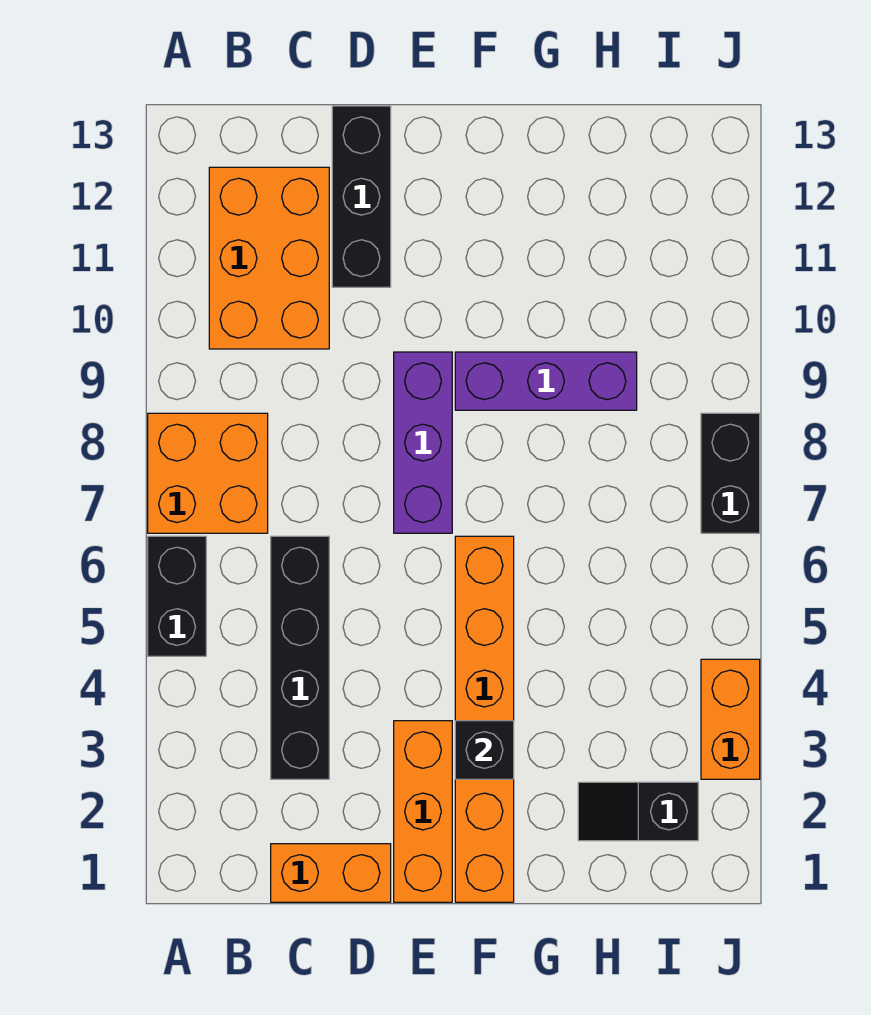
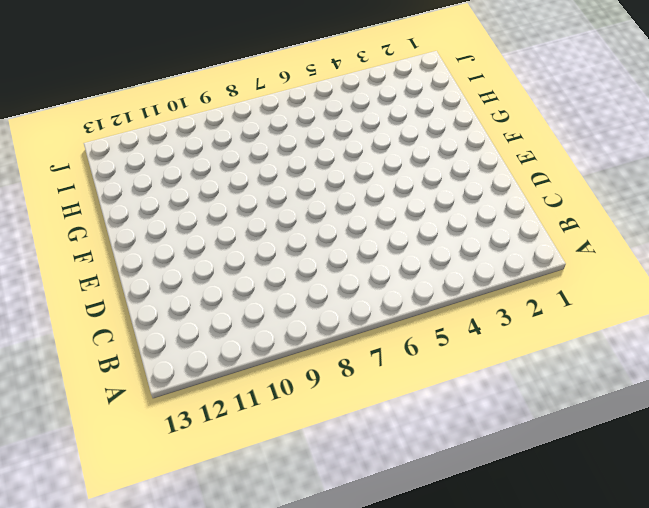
none -> black brick A5:A6 level 1
none -> orange brick A7:B8 level 1
none -> orange brick B10:C12 level 1

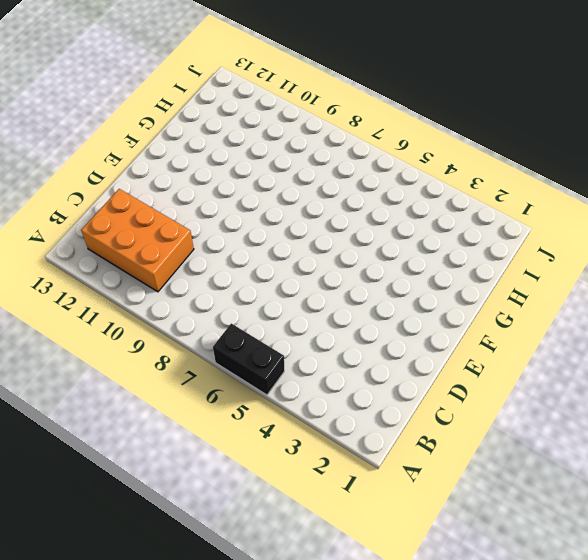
none -> orange brick A7:B8 level 1
none -> orange brick C1:D1 level 1
none -> black brick C3:C6 level 1

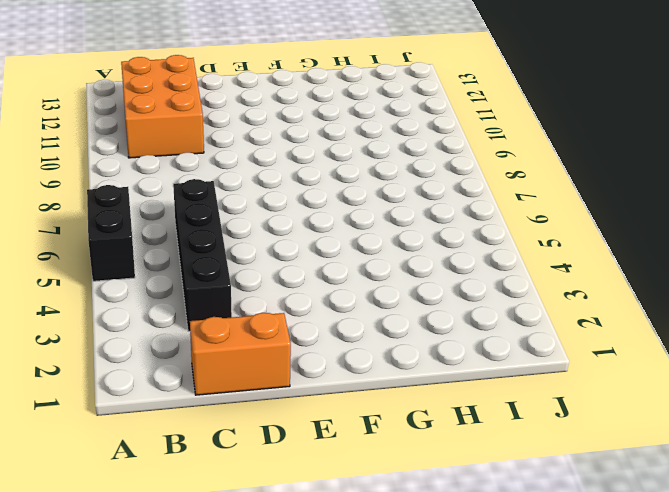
none -> orange brick A7:B8 level 1
none -> black brick D11:D13 level 1
none -> orange brick E1:E3 level 1

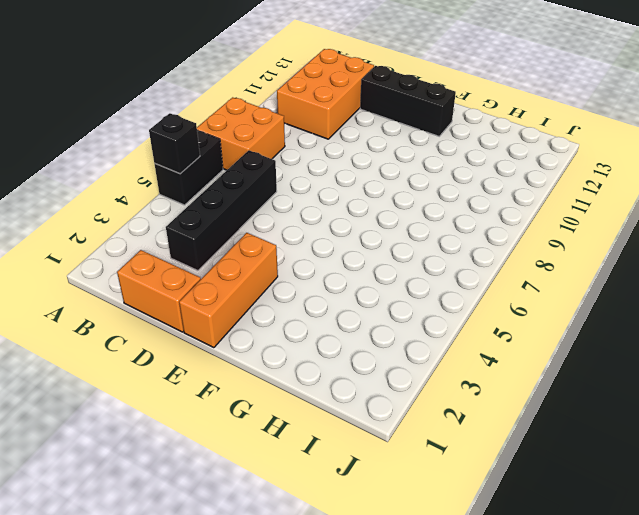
black brick A5 level 2 -> black brick F3 level 2
black brick D12:F12 level 1 -> black brick D11:D13 level 1
none -> purple brick E7:E9 level 1
none -> orange brick F1:F6 level 1
none -> purple brick F9:H9 level 1

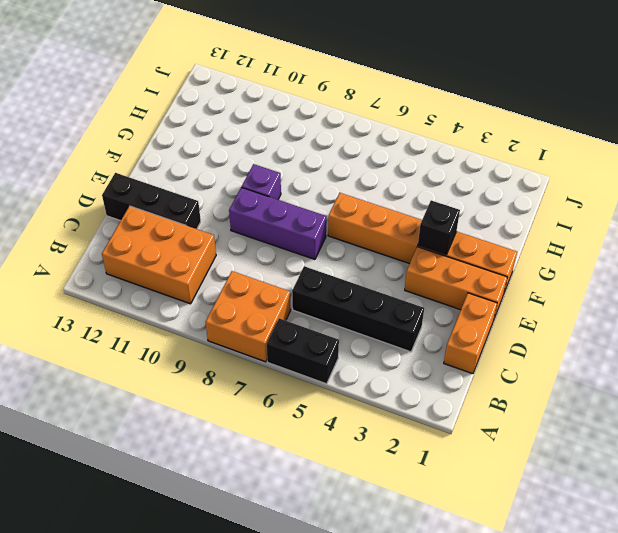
purple brick F9 level 1 -> purple brick F9:H9 level 1
none -> black slope H2:I2 level 1 top I
none -> orange brick J3:J4 level 1
none -> black brick J7:J8 level 1

